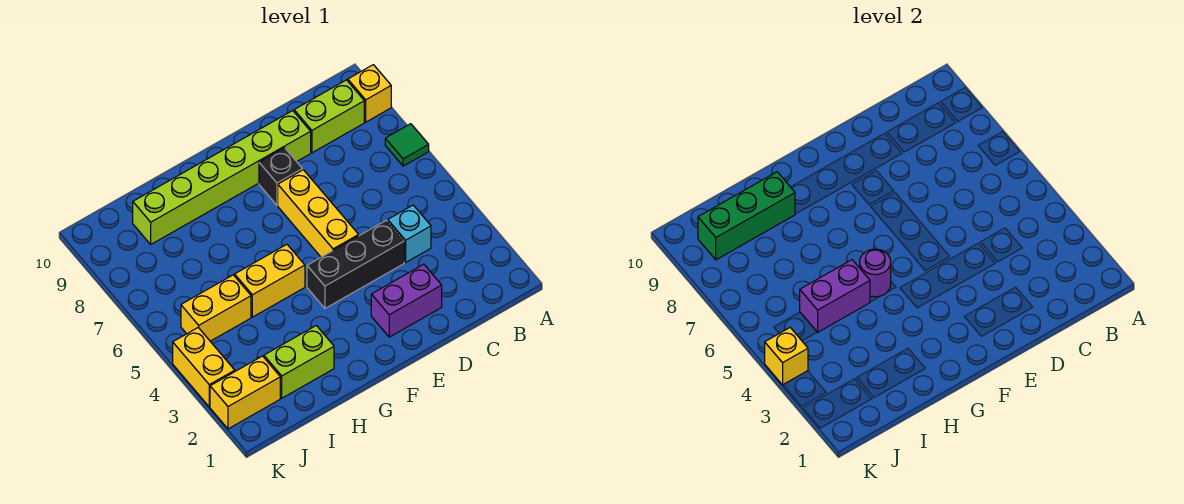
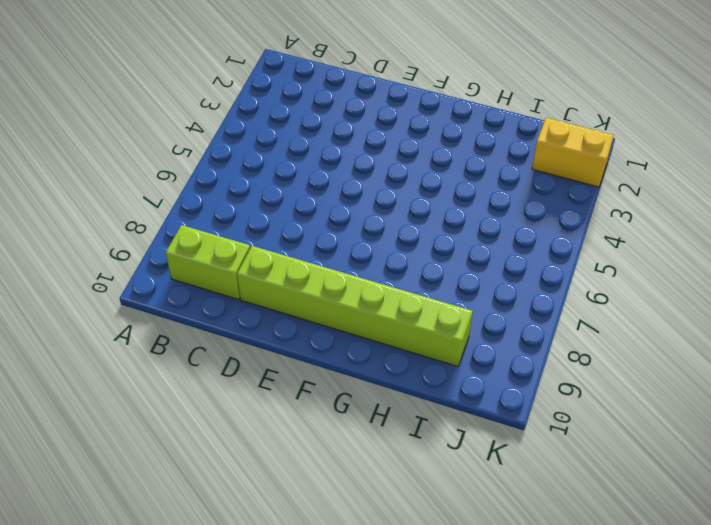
none -> green tile A7 level 1
none -> yellow brick A9 level 1
none -> cyan brick C4 level 1

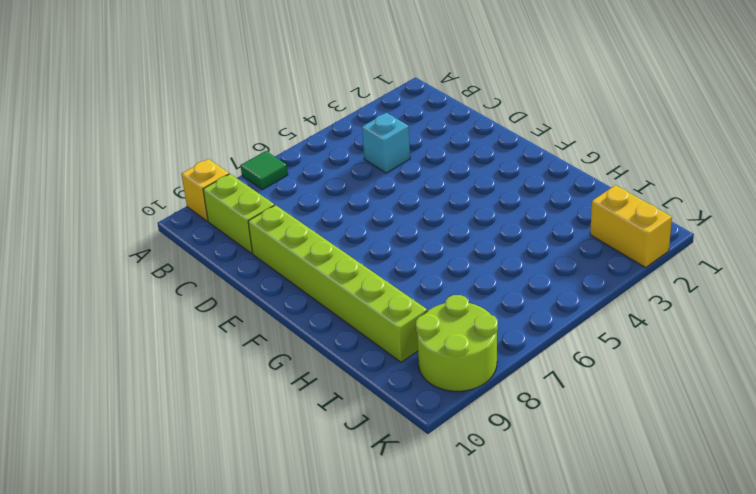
lime round brick J8:K9 level 1 -> none
none -> purple brick D2:E2 level 1
none -> black brick D4:F4 level 1
none -> yellow brick E5:E7 level 1

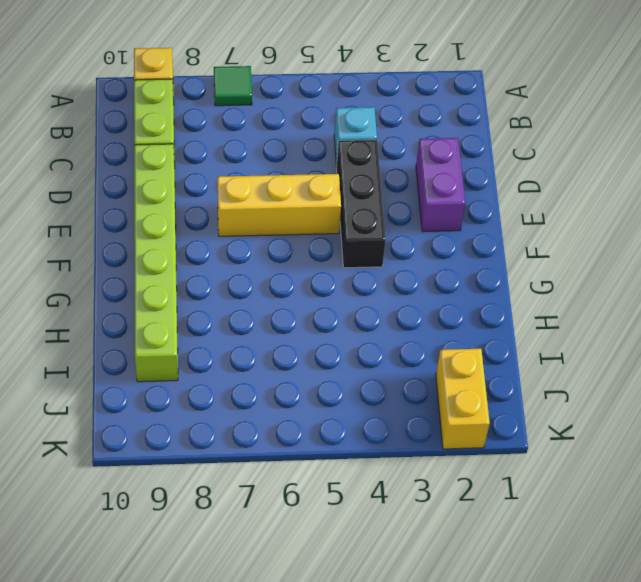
none -> black brick E8 level 1
none -> yellow brick G5:H5 level 1
none -> lime brick H2:I2 level 1

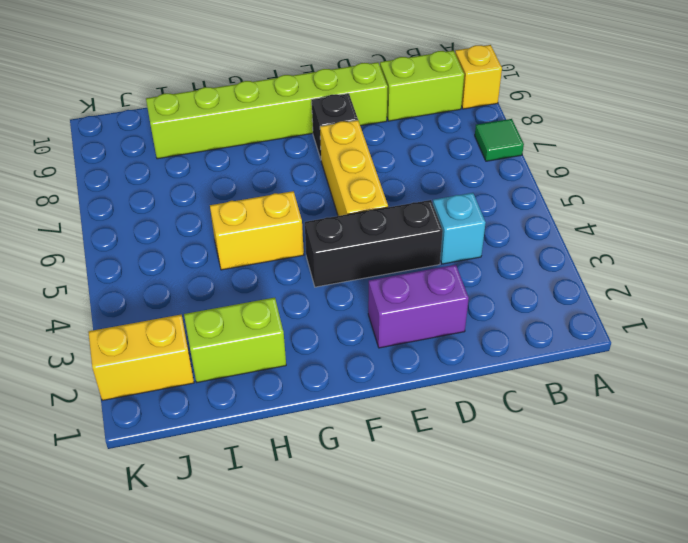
none -> yellow brick I5:J5 level 1
none -> yellow brick K3:K4 level 1
none -> purple round brick G5 level 2

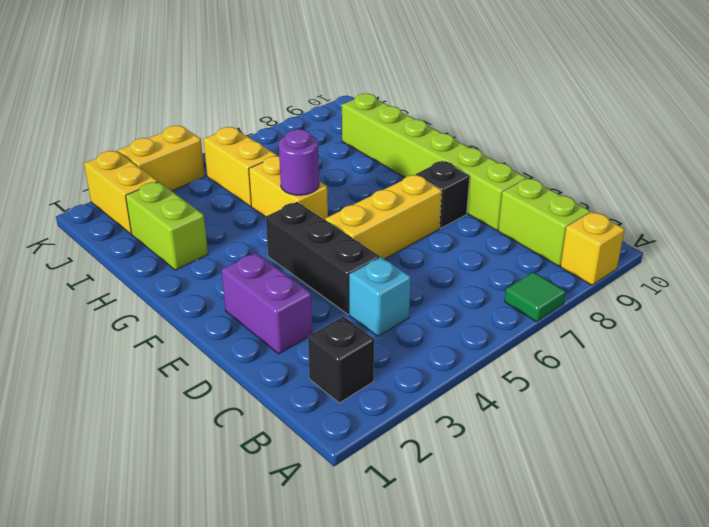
black brick B2 level 1 -> none
none -> purple brick H5:I5 level 2
none -> green brick H9:J9 level 2
none -> yellow brick K4 level 2

